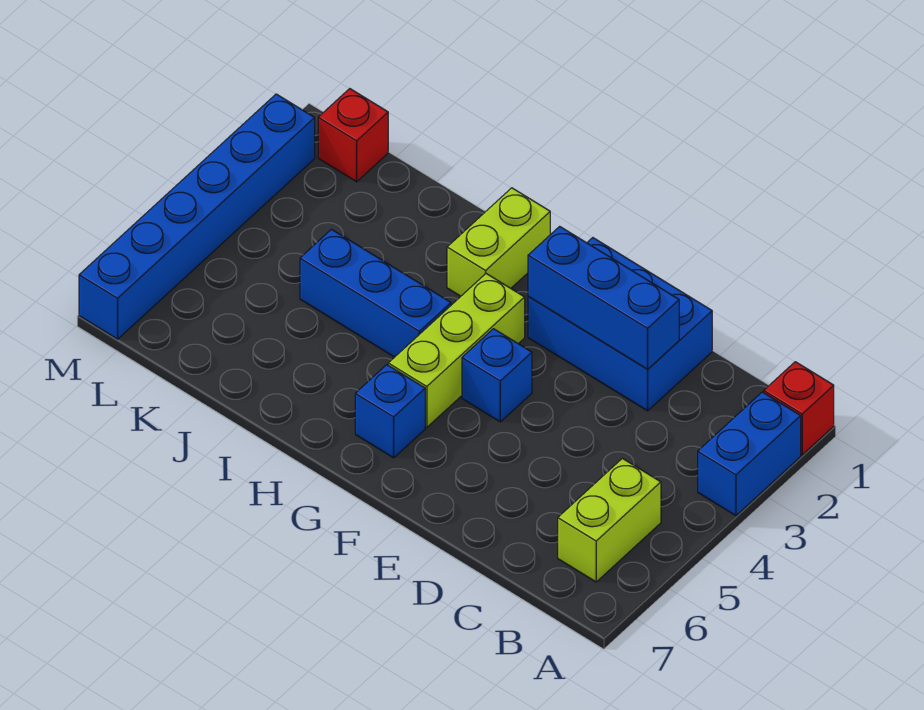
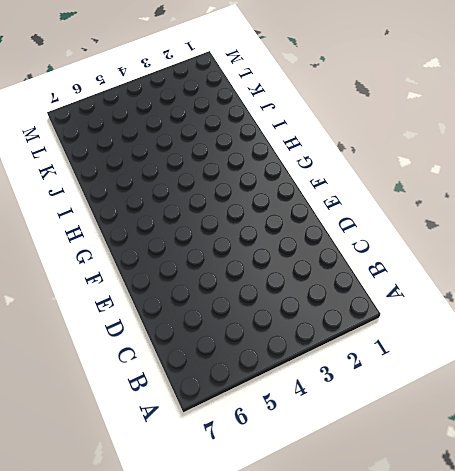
none -> red brick A1 level 1
none -> blue brick A2:A3 level 1
none -> lime brick B5:B6 level 1

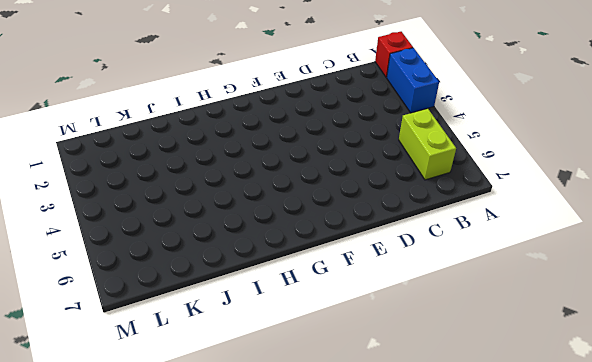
none -> blue brick D1:F2 level 1
none -> blue brick F4 level 1
none -> lime brick G3:G5 level 1

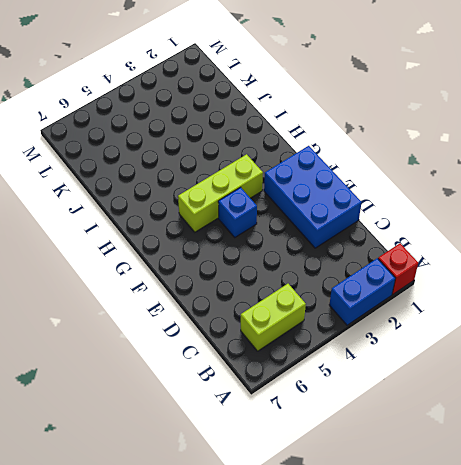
none -> blue brick G6 level 1
none -> lime brick H1:H2 level 1
none -> blue brick H4:J4 level 1

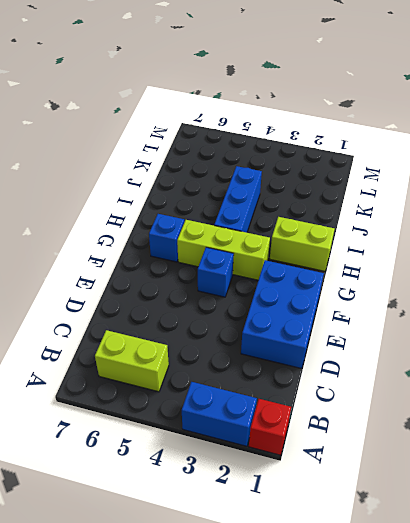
none -> red brick L1 level 1
none -> blue brick M2:M7 level 1
none -> blue brick D2:F2 level 2

